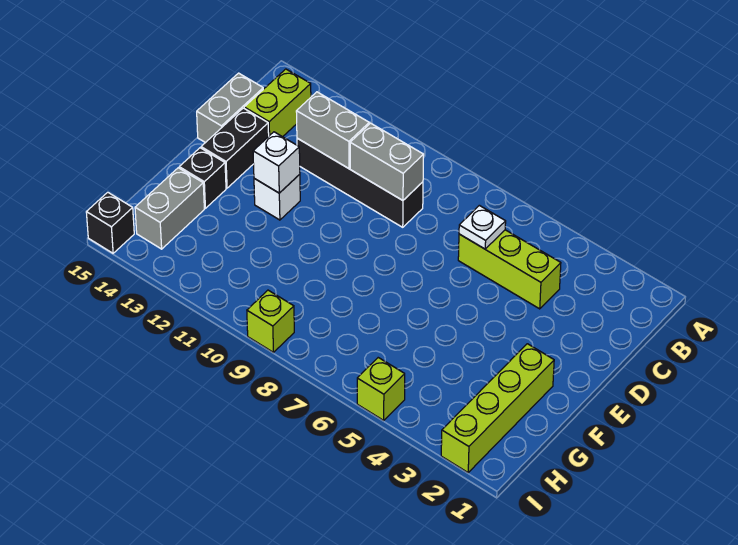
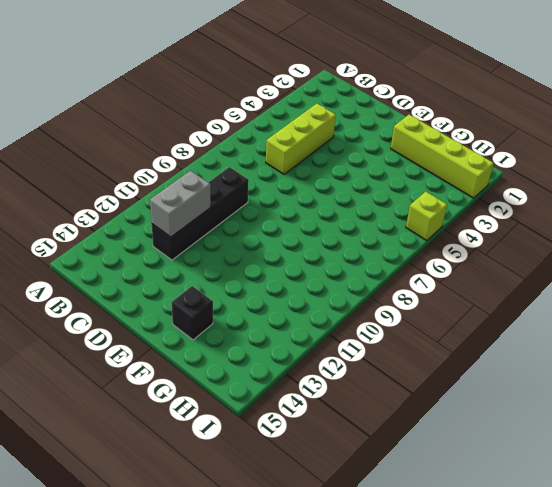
none -> lime brick B14:C14 level 1
none -> grey brick C15:D15 level 1
none -> black brick D14:E14 level 1

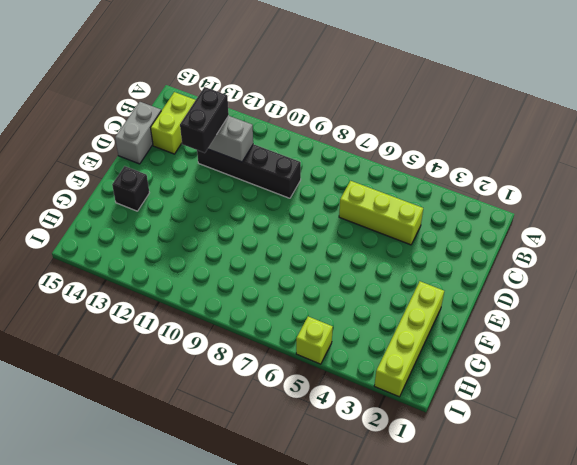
black brick C12:D12 level 3 -> black brick D14:E14 level 1
none -> white brick E12 level 1
none -> grey brick G14:H14 level 1
none -> lime brick I9 level 1

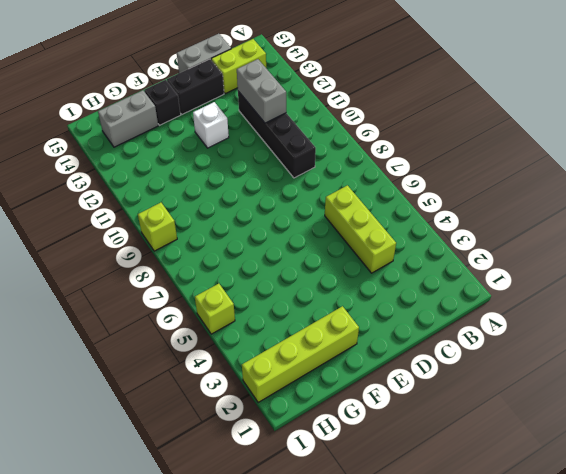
none -> black brick I15 level 1
none -> white plate C6 level 2
none -> grey brick C9:C10 level 2

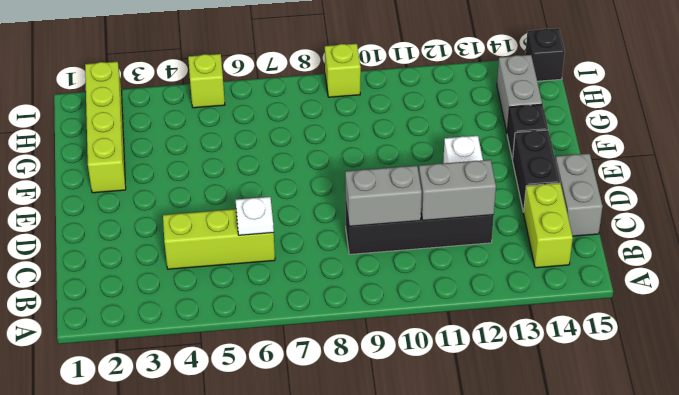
none -> white brick E12 level 2

